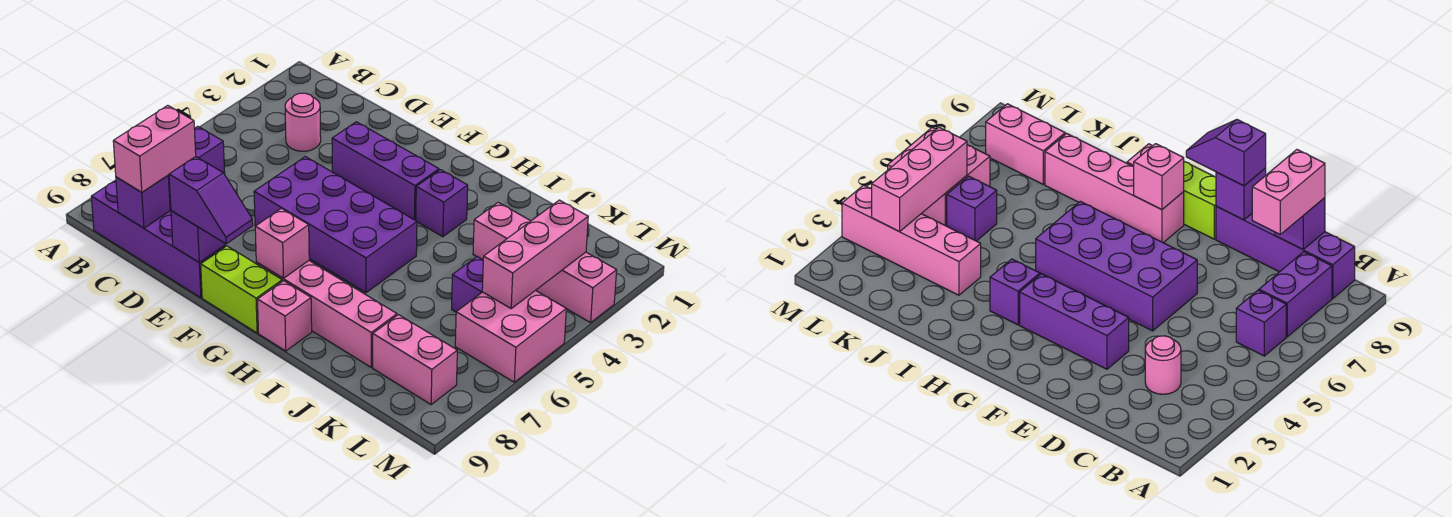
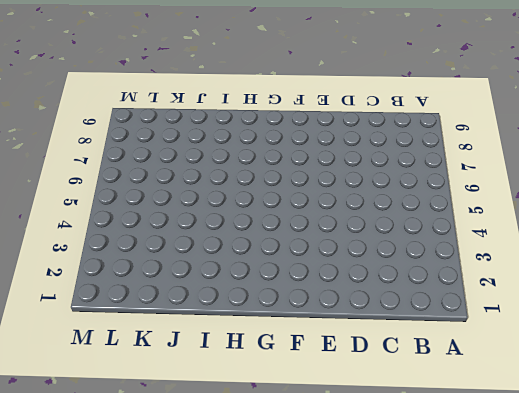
none -> purple brick B6 level 1
none -> purple brick B7:B8 level 1
none -> purple brick B9:E9 level 1

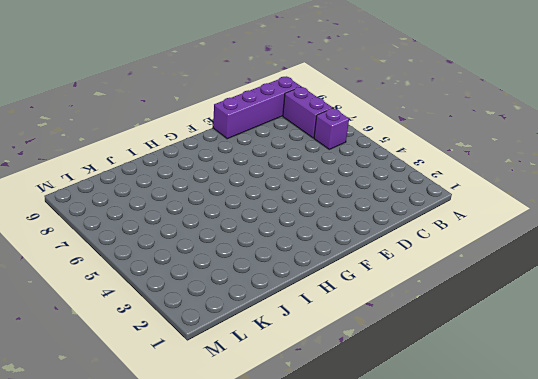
none -> pink round brick C3 level 1
none -> purple brick E3:G3 level 1
none -> purple brick E5:H6 level 1

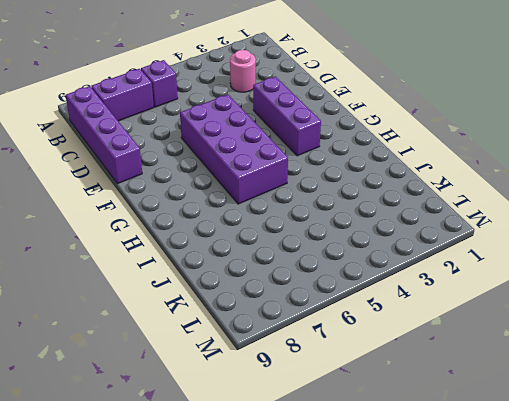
none -> lime brick F9:G9 level 1
none -> pink brick G8:J8 level 1
none -> purple brick H3 level 1

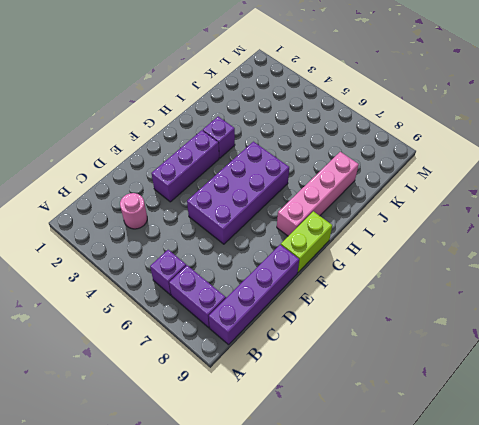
none -> pink brick H9 level 1
none -> pink brick J3:M3 level 1
none -> purple brick K5 level 1

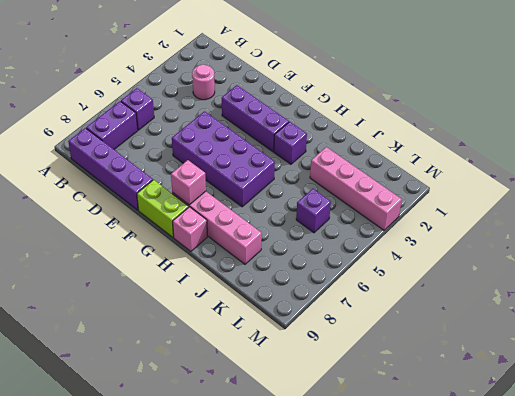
none -> pink brick K8:L8 level 1
none -> pink brick L5:M6 level 1
none -> purple brick C9 level 2

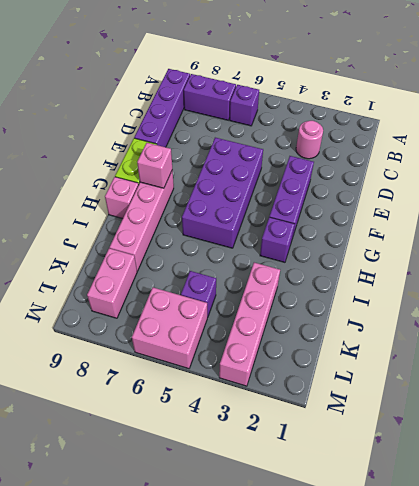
none -> purple brick C9 level 2
none -> purple brick E9 level 2
none -> pink brick L3:L5 level 2

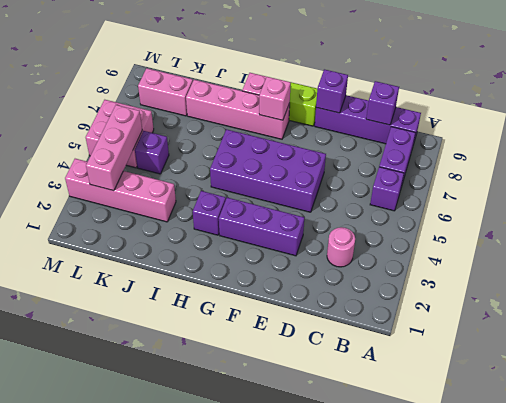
none -> pink brick C8:C9 level 3
none -> purple slope E9:F9 level 3 top E

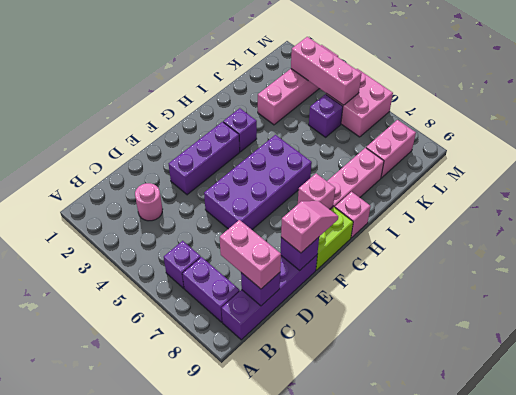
pink slope E9:F9 level 3 top E -> purple slope E9:F9 level 3 top E

